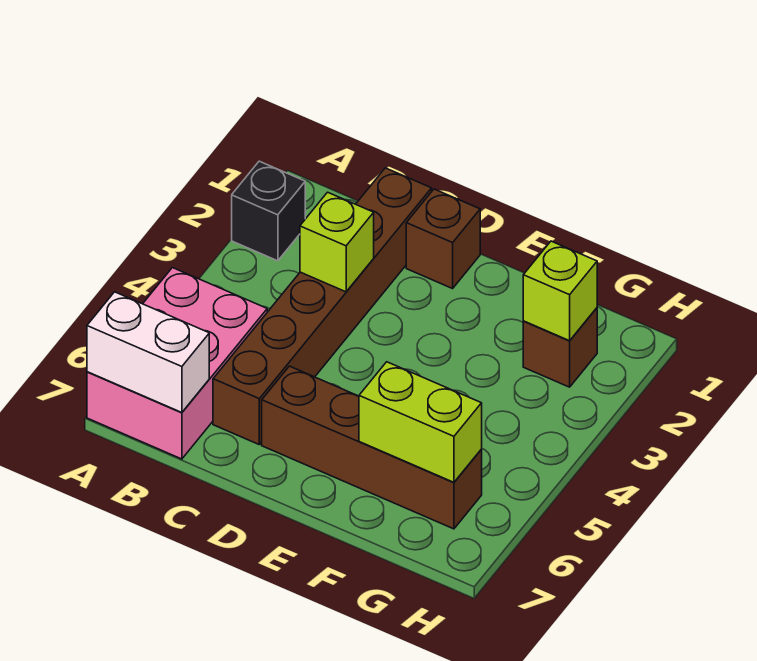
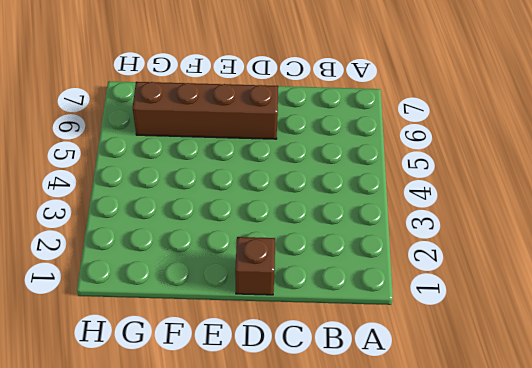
none -> black brick A2 level 1
none -> pink brick A5:B7 level 1

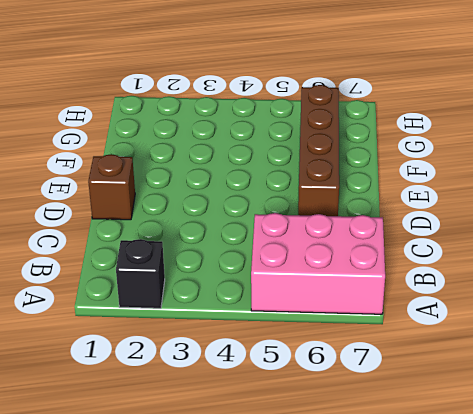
none -> brown brick C1:C6 level 1
none -> brown brick G2 level 1

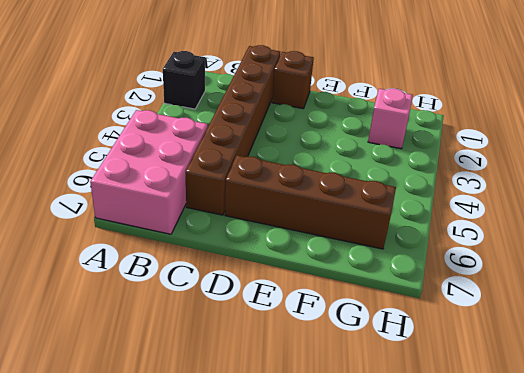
pink brick G2 level 1 -> brown brick G2 level 1
none -> white brick A7:B7 level 2
none -> lime brick C3 level 2

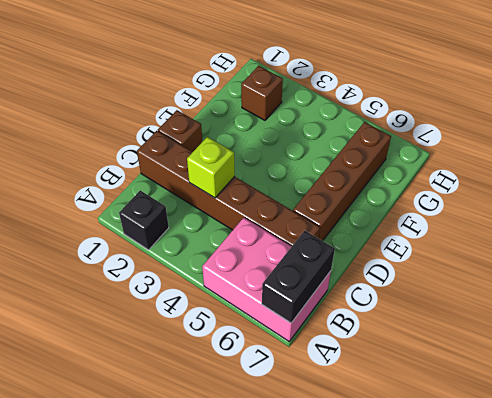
black brick A7:B7 level 2 -> white brick A7:B7 level 2
none -> lime brick F6:G6 level 2
none -> lime brick G2 level 2

